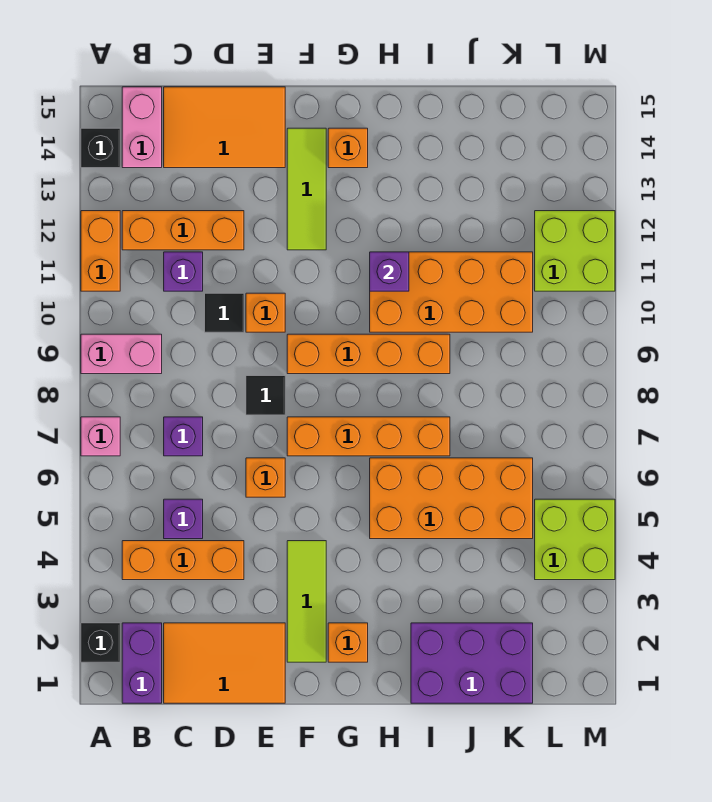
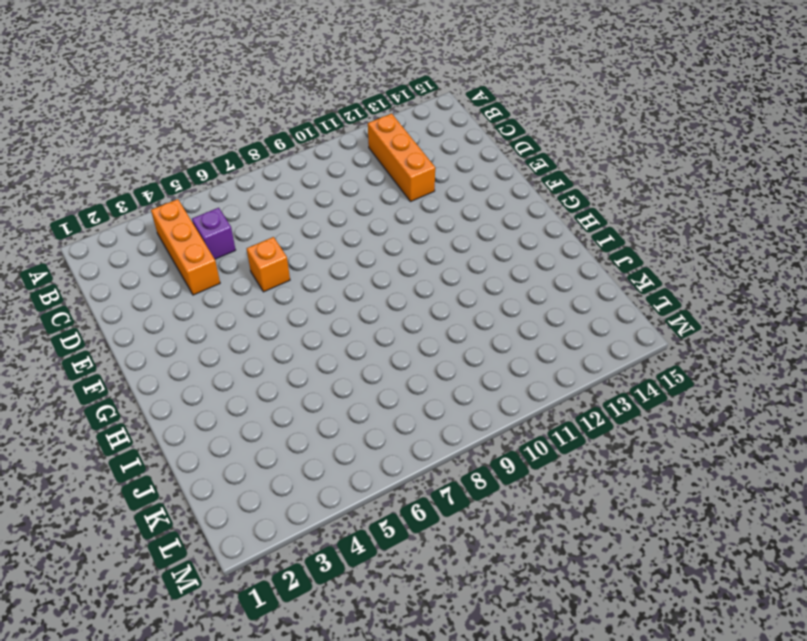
none -> black brick A2 level 1
none -> pink brick A7 level 1
none -> pink brick A9:B9 level 1
none -> orange brick A11:A12 level 1

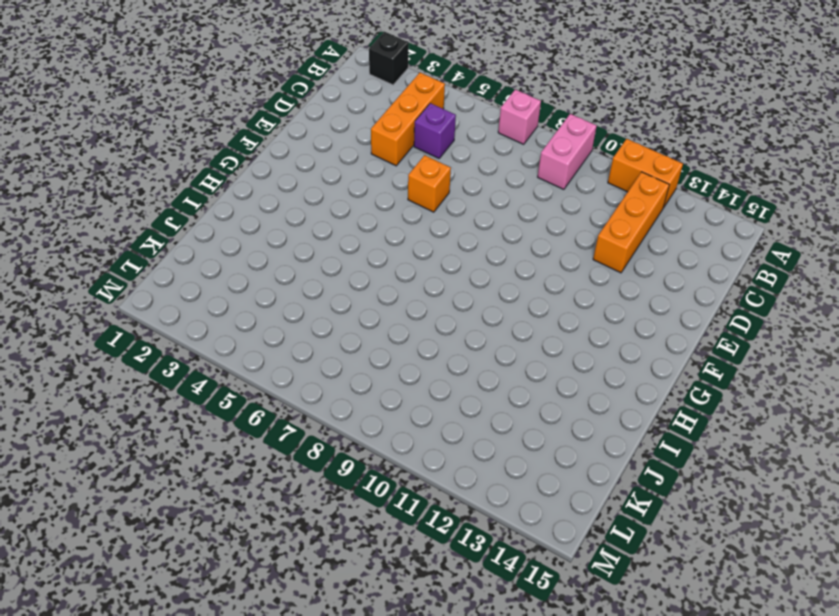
none -> black brick A14 level 1
none -> purple brick B1:B2 level 1
none -> pink brick B14:B15 level 1
none -> orange tile C1:E2 level 1

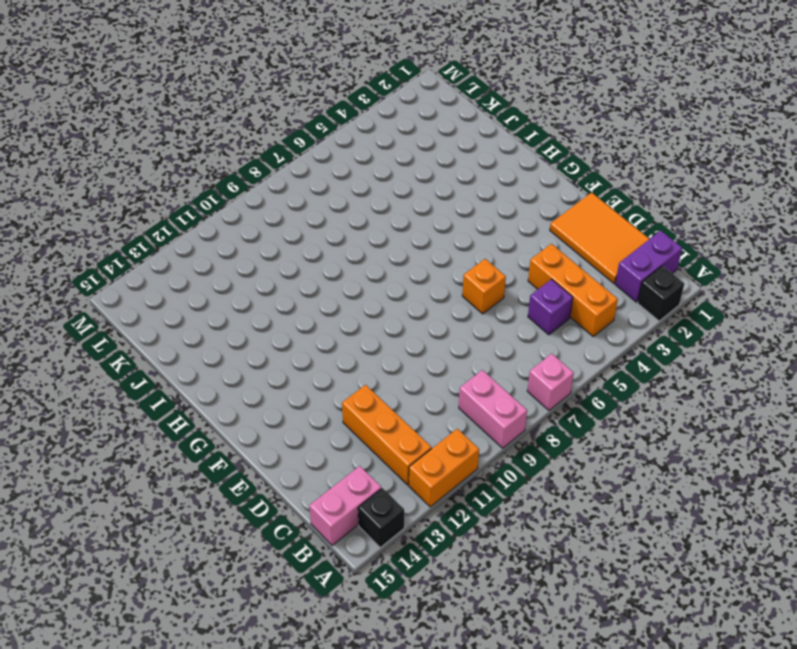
none -> purple brick C7 level 1
none -> purple brick C11 level 1
none -> orange tile C14:E15 level 1
none -> black tile D10 level 1

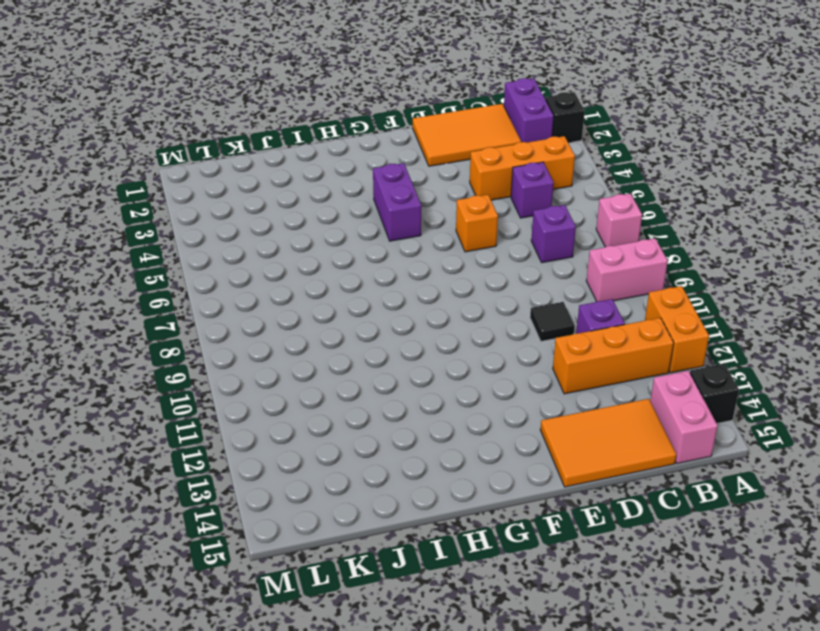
purple brick G4:G5 level 1 -> none
none -> black tile E8 level 1
none -> orange brick E10 level 1
none -> lime tile F2:F4 level 1
none -> orange brick F7:I7 level 1

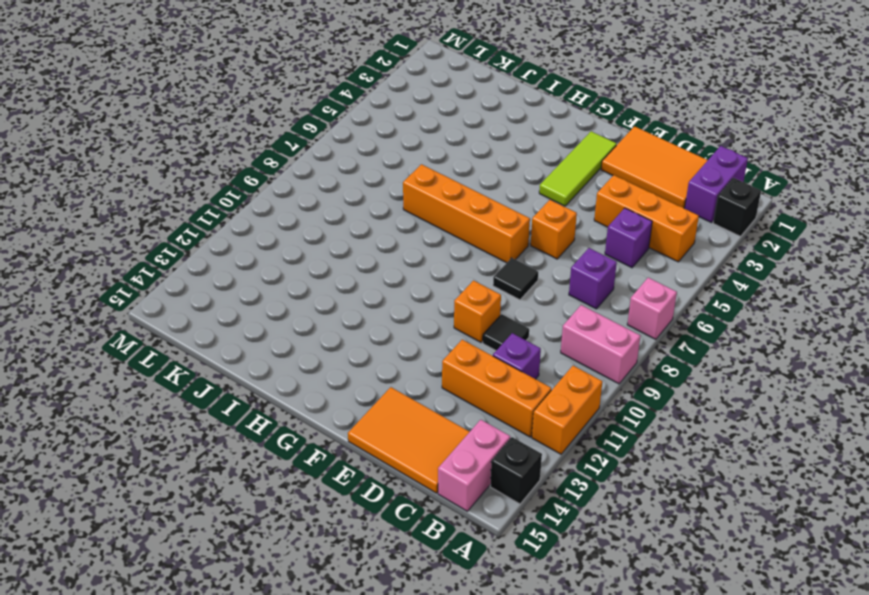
none -> orange brick F9:I9 level 1
none -> lime tile F12:F14 level 1
none -> orange brick G2 level 1
none -> orange brick G14 level 1

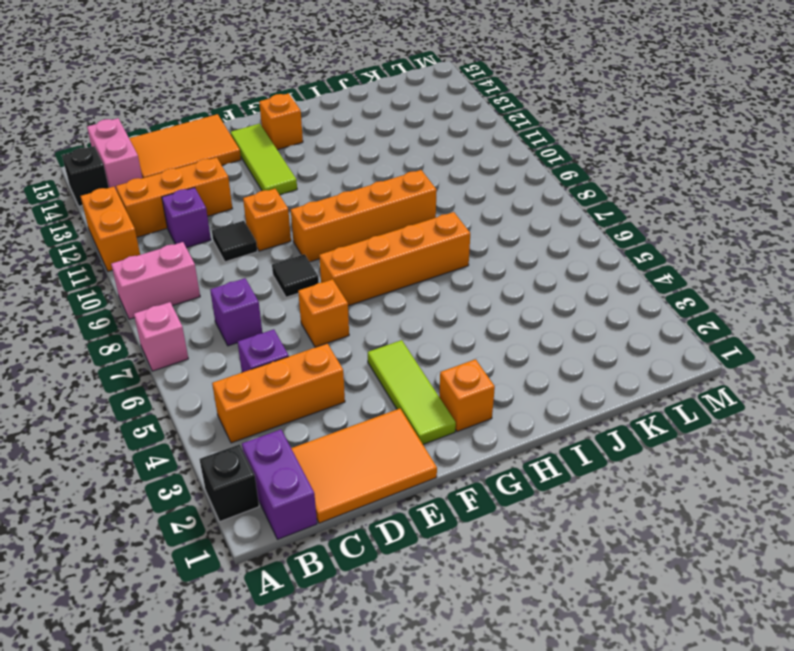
none -> orange brick H5:K6 level 1
none -> orange brick H10:K11 level 1
none -> purple brick I1:K2 level 1
none -> lime brick L4:M5 level 1

